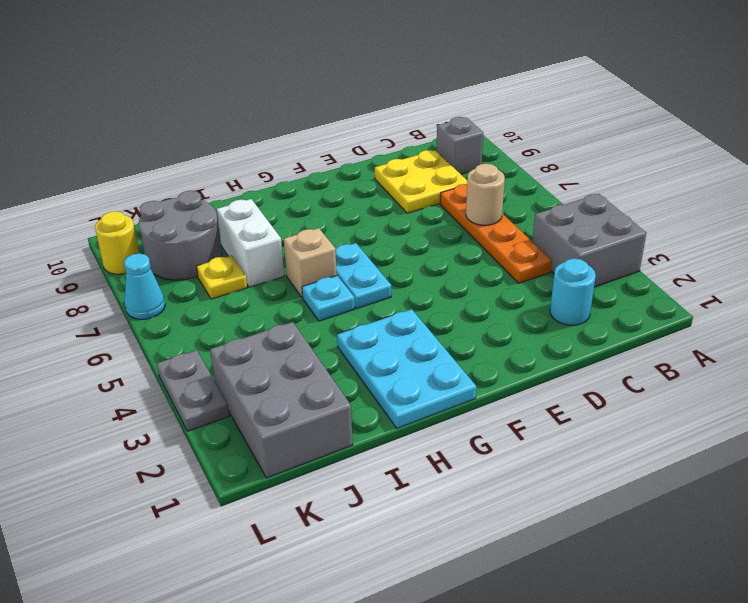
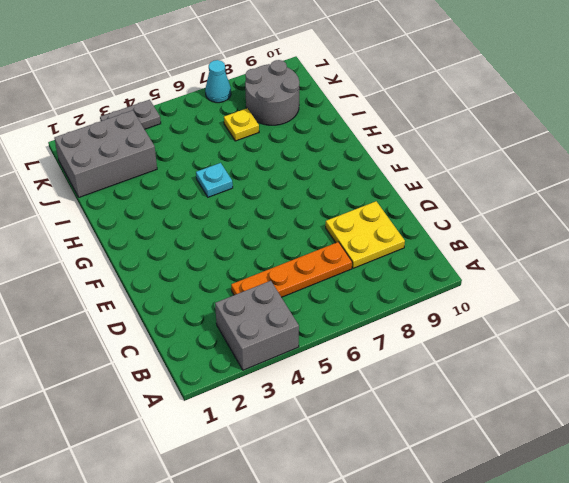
none -> grey brick B9 level 1
none -> cyan round brick C2 level 1
none -> cyan plate G1:H3 level 1

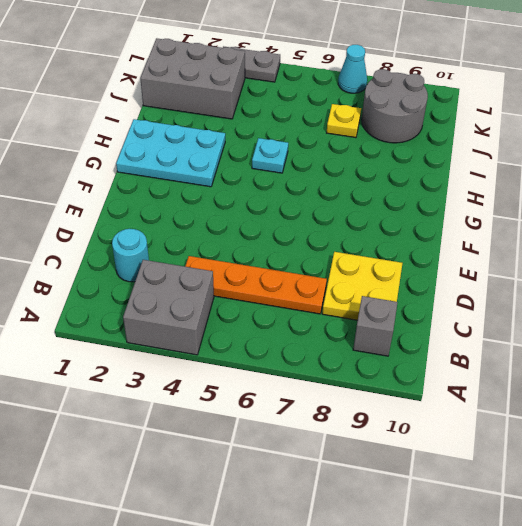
none -> cyan plate G5:G6 level 1
none -> tan brick H6 level 1
none -> white brick I7:I8 level 1

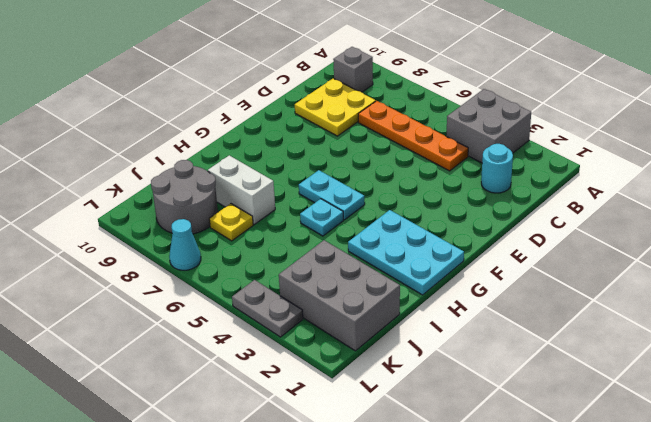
none -> tan brick H6 level 1
none -> yellow round brick L9 level 1
none -> tan round brick C6 level 2

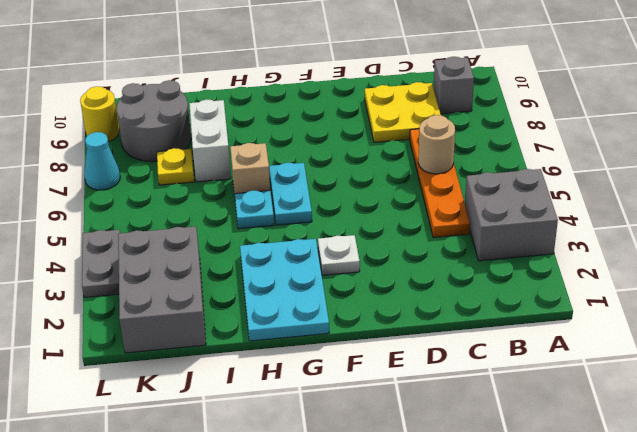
white plate F3 level 1 -> none
none -> cyan round brick C2 level 1

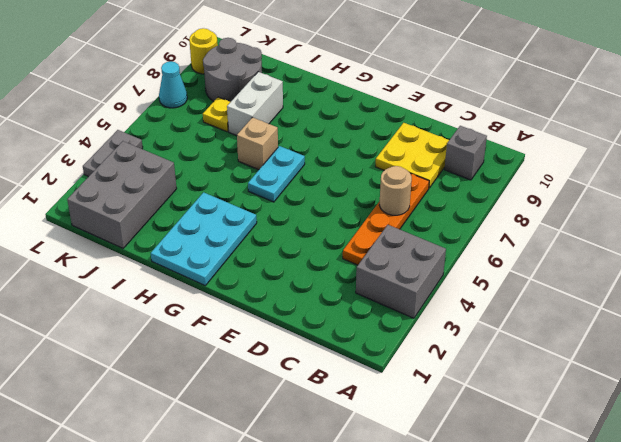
none -> cyan round brick C2 level 1
none -> cyan plate H5 level 1

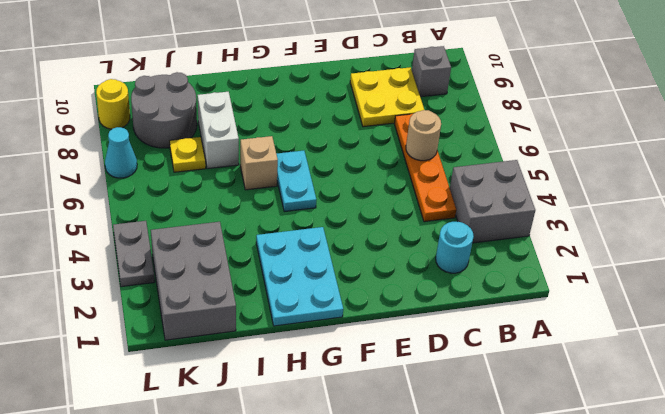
none -> cyan plate H5 level 1

